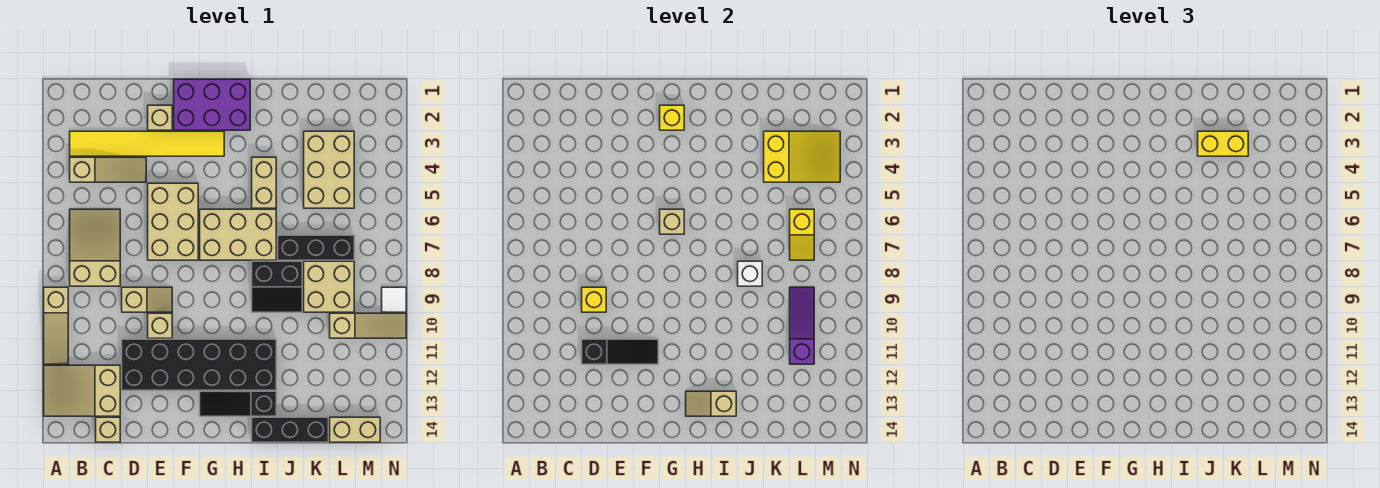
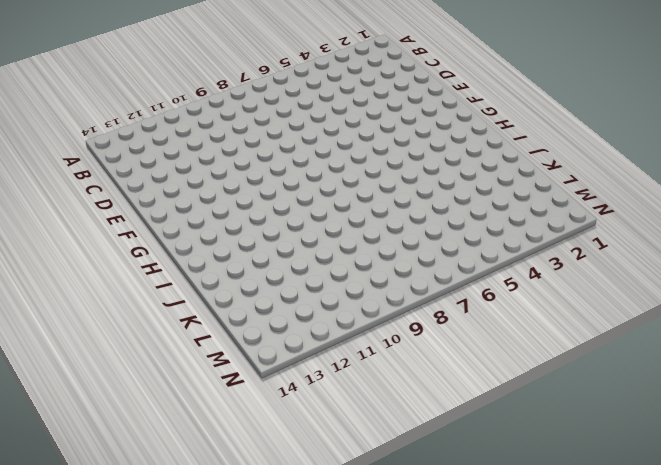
none -> tan slope A9:A11 level 1 top 9
none -> tan slope A12:C13 level 1 top C
none -> yellow tile B3:G3 level 1
none -> tan slope B4:D4 level 1 top B

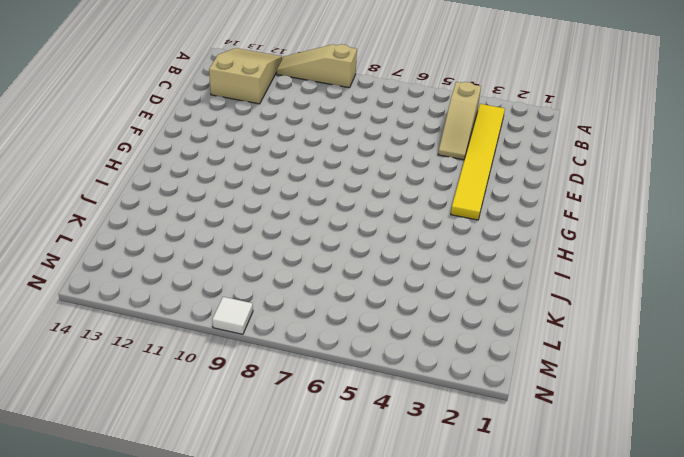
none -> tan slope B6:C8 level 1 top 8
none -> tan brick C14 level 1
none -> tan slope D9:E9 level 1 top D
none -> black brick D11:I12 level 1

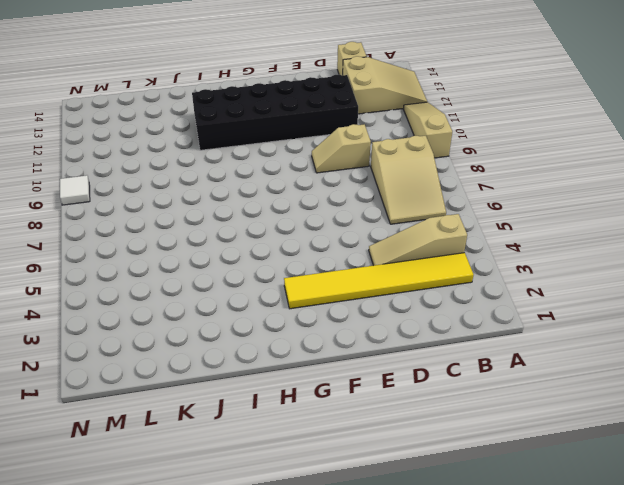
none -> tan brick E2 level 1
none -> tan brick E5:F7 level 1
none -> tan brick E10 level 1
none -> purple brick F1:H2 level 1

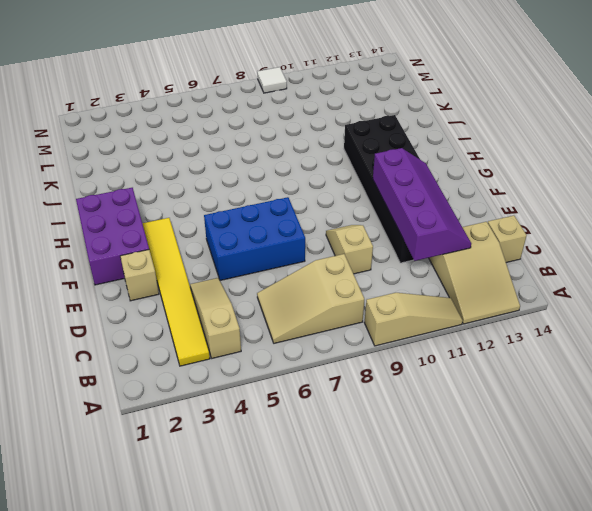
purple slope C11:F12 level 2 top 11 -> black slope D11:F11 level 2 top D
blue brick E5:F7 level 1 -> tan brick E5:F7 level 1
none -> tan brick E10 level 1
none -> tan brick G6:I7 level 1
none -> black slope G13:I13 level 1 top I
none -> tan brick I4:I5 level 1

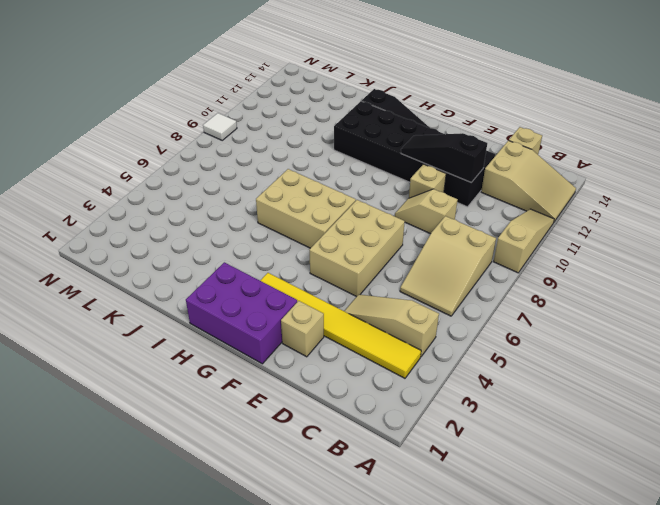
none -> tan brick I4:I5 level 1
none -> black slope I8:J9 level 1 top 8
none -> black brick I14:K14 level 1
none -> black brick J7:L7 level 1

